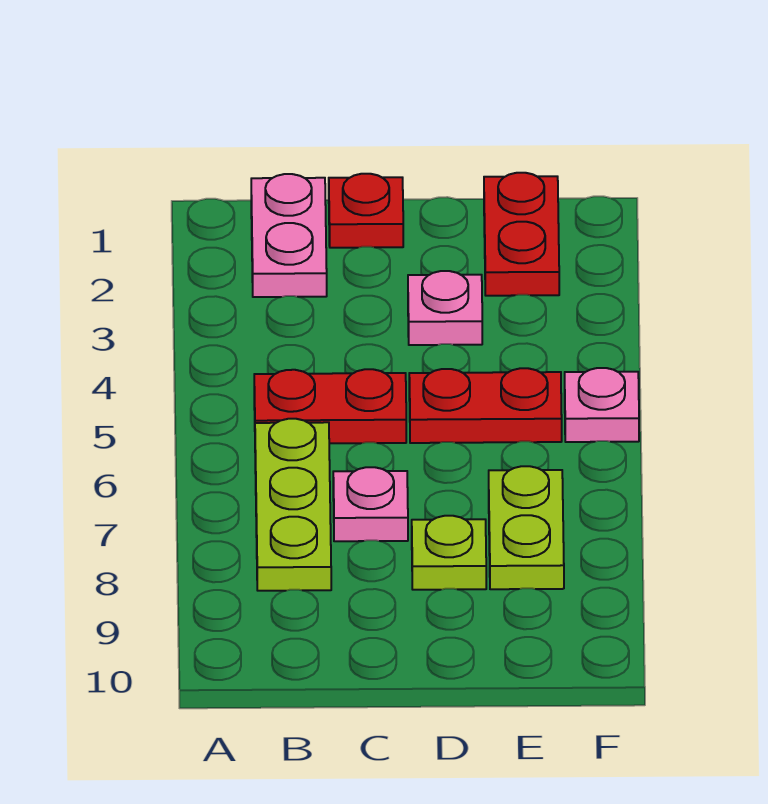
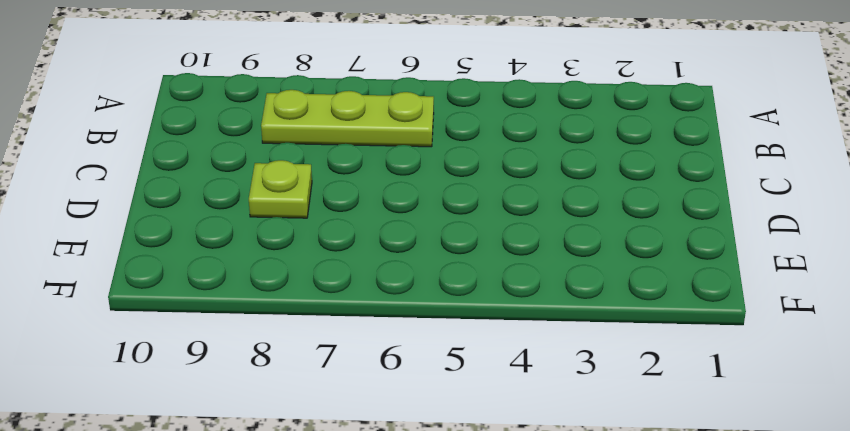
none -> pink plate B1:B2 level 1
none -> red plate B5:C5 level 1

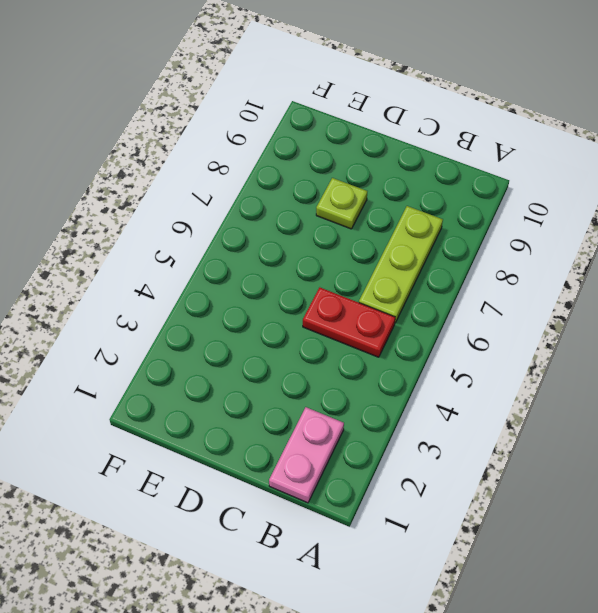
none -> red plate C1 level 1
none -> pink plate C7 level 1

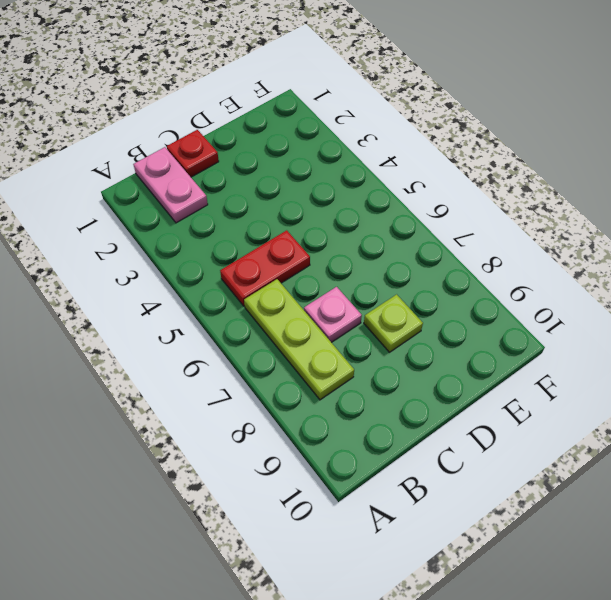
none -> pink plate D3 level 1
none -> red plate D5:E5 level 1

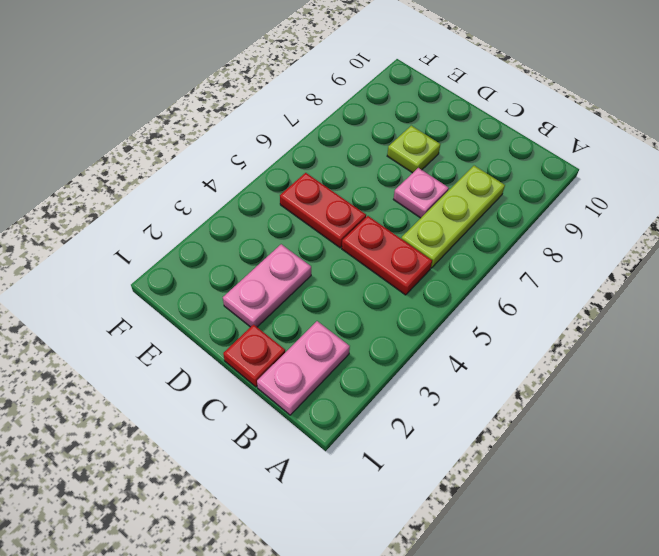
pink plate D2:D3 level 1 -> pink plate D3 level 1
none -> red plate E1:E2 level 1
none -> lime plate E7:E8 level 1

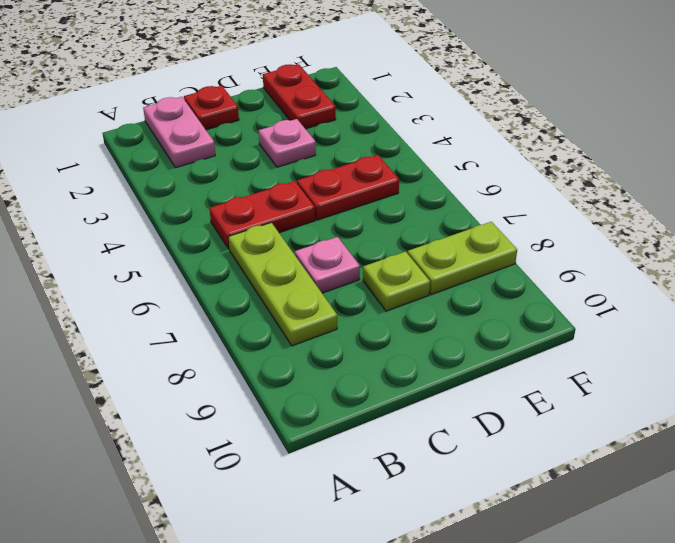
lime plate E8:F8 level 1 -> lime plate E7:E8 level 1
none -> pink plate F5 level 1

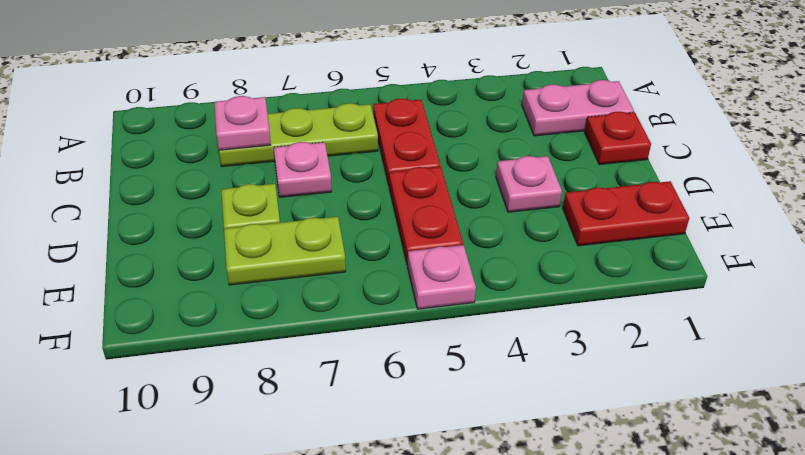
pink plate B8 level 2 -> none

